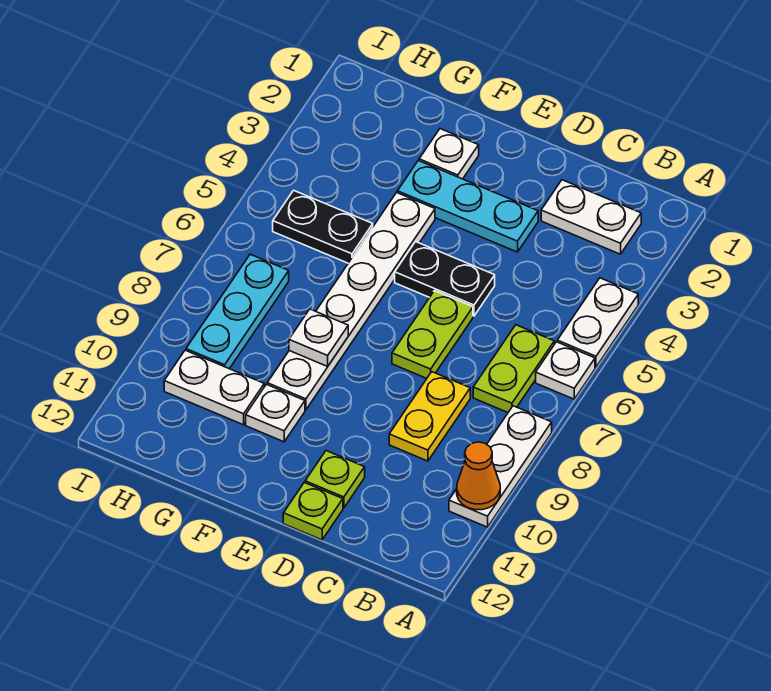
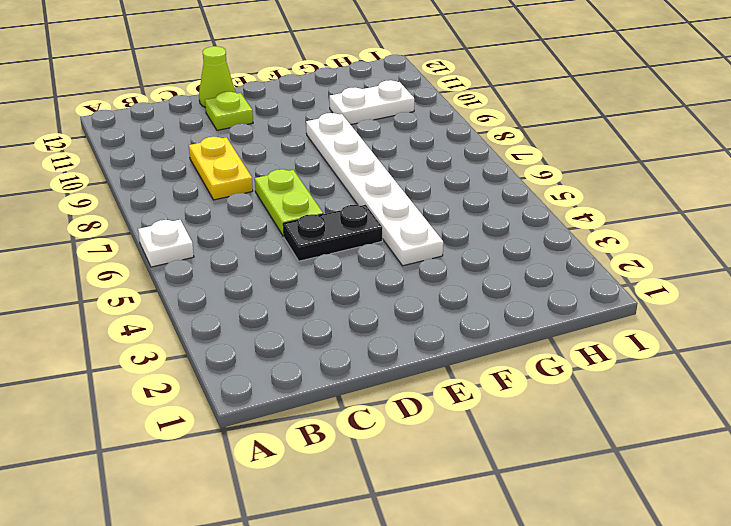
lime cone D12 level 1 -> lime plate D12 level 1
none -> white plate A4:A5 level 1
none -> white plate A8:A10 level 1
none -> white plate B2:C2 level 1

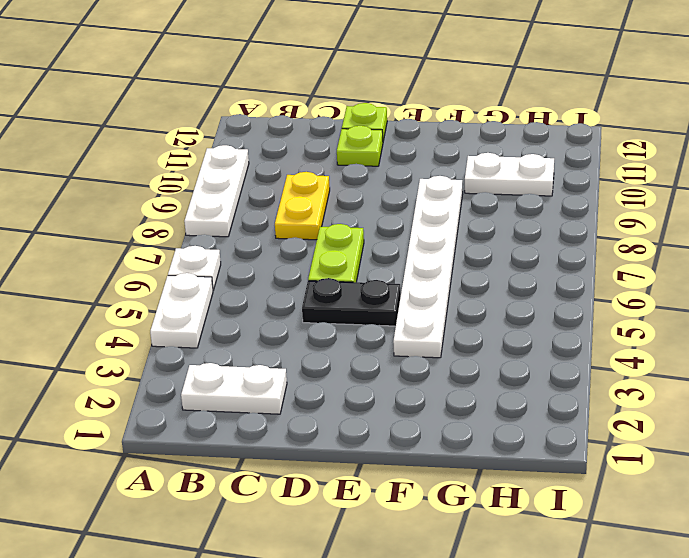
none -> lime plate B6:B7 level 1
none -> cyan plate D3:F3 level 1
none -> white plate F2 level 1

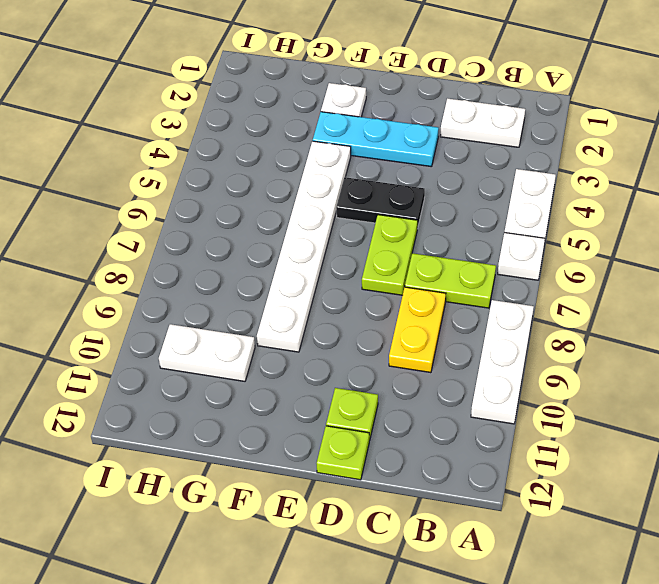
lime plate B7:C7 level 1 -> lime plate B6:B7 level 1
none -> white plate F10 level 1
none -> black plate G5:H5 level 1
none -> cyan plate H7:H9 level 1

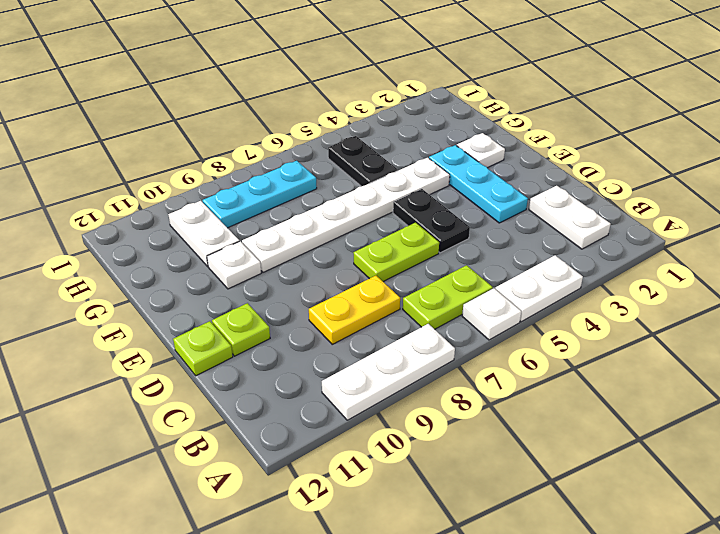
none -> orange cone A10 level 2
none -> white plate F8 level 2

